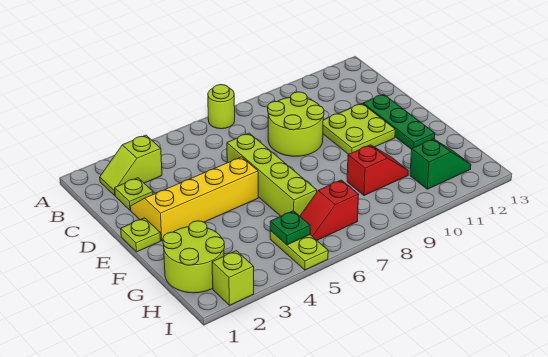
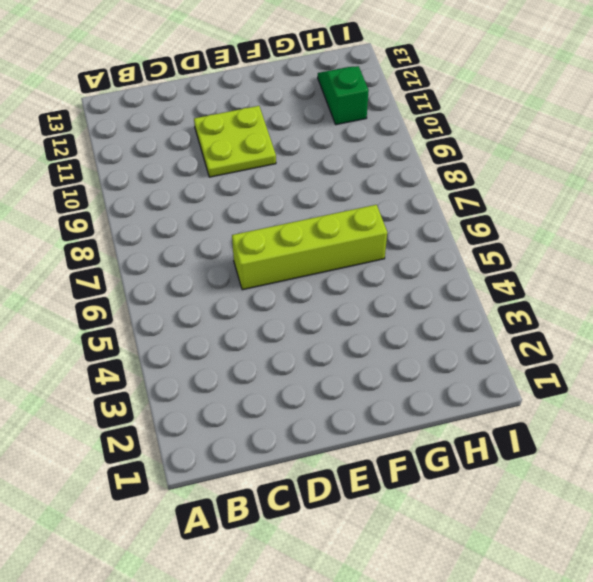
none -> lime round brick A7 level 1
none -> lime slope B2:B3 level 1 top 3
none -> lime plate C2 level 1

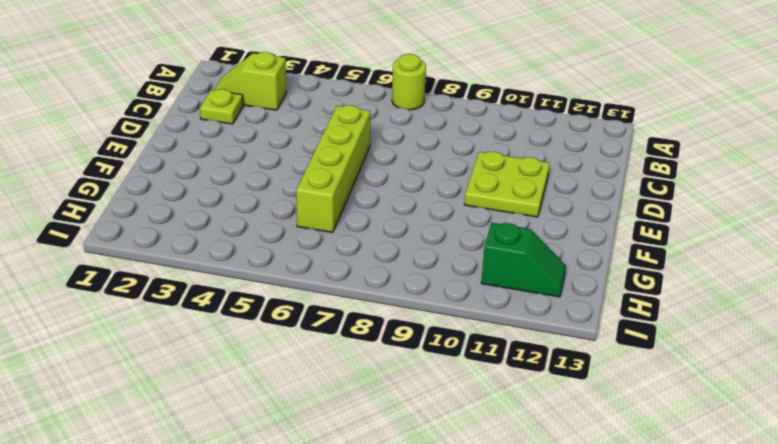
none -> lime round brick C8:D9 level 1
none -> yellow slope D2:E5 level 1 top E
none -> green plate D12:F12 level 1

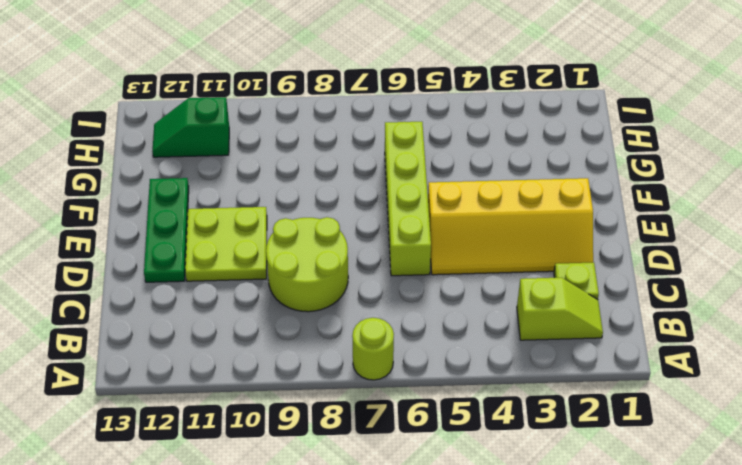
none -> lime plate E1 level 1
none -> lime round brick G1:H2 level 1
none -> red slope G9:G10 level 1 top 9

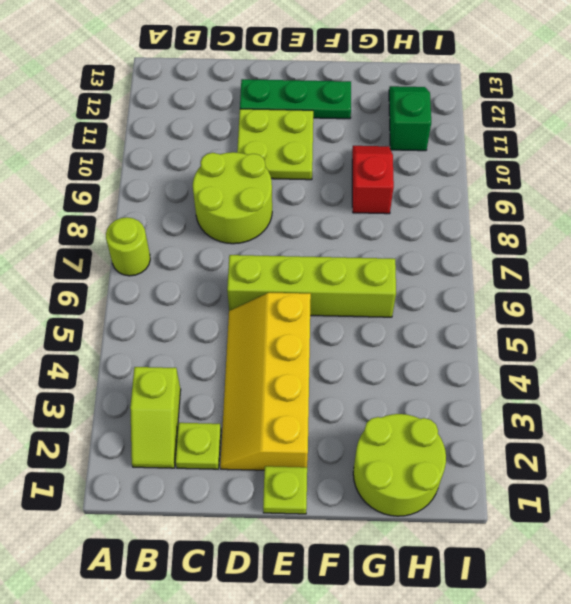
none -> lime plate H5:I5 level 1
none -> red slope H6:H7 level 1 top 7
none -> lime brick I2 level 1

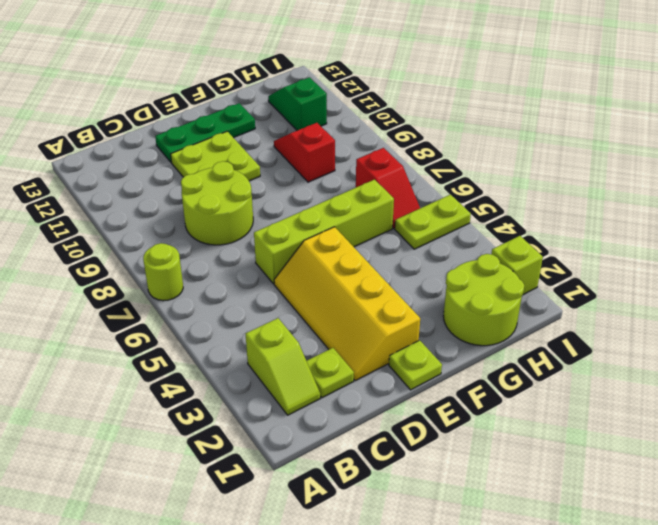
none -> green plate H5 level 2

